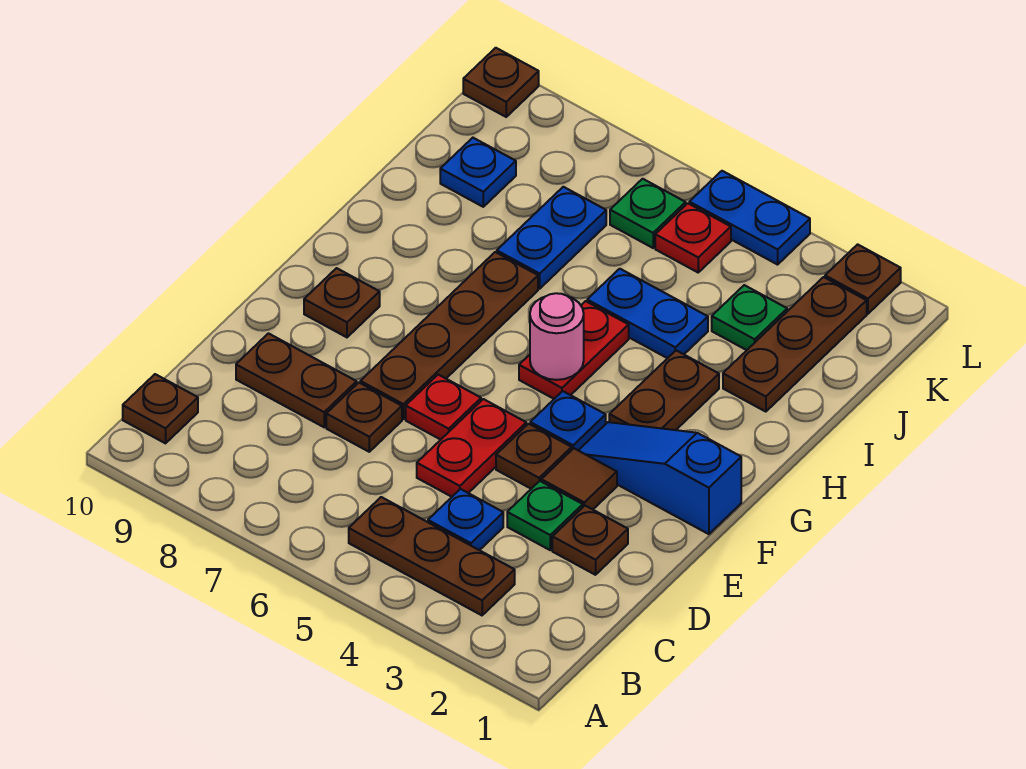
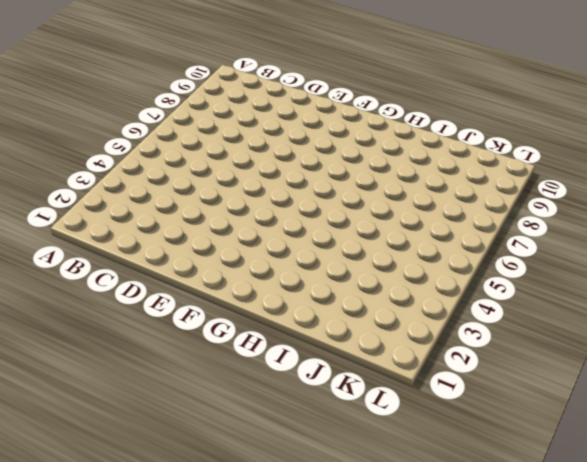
none -> brown plate B3:B5 level 1
none -> brown plate B10 level 1
none -> blue plate C4 level 1

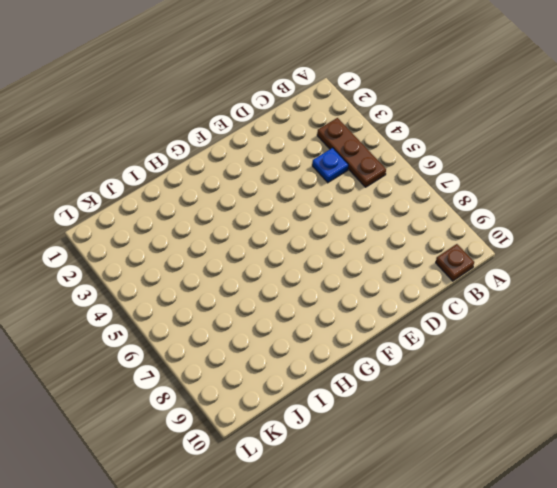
none -> brown plate D2 level 1
none -> green plate D3 level 1
none -> red plate D5:E5 level 1

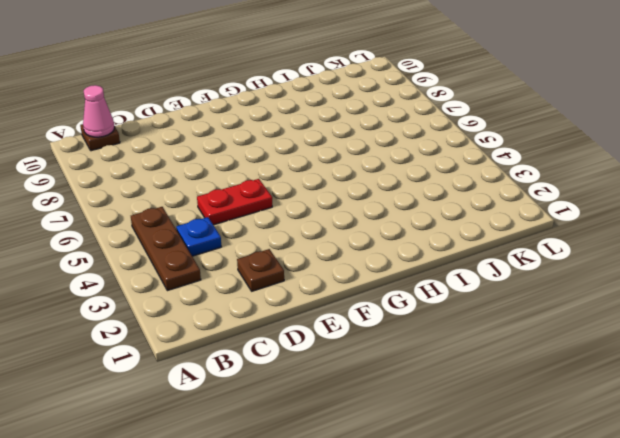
pink cone B10 level 2 -> none
none -> green plate D3 level 1
none -> brown plate D7 level 1
none -> brown plate D8:D9 level 1

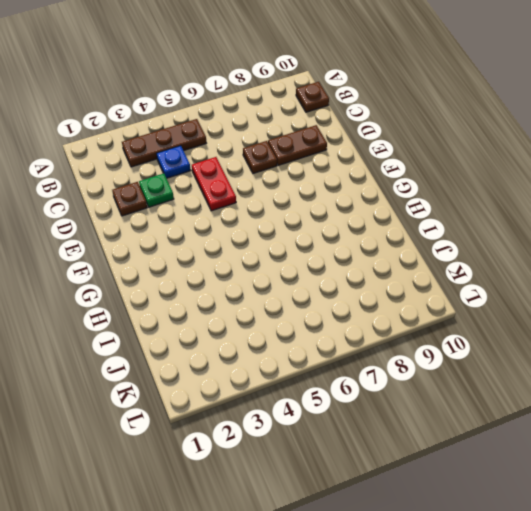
none -> brown tile E3 level 1
none -> brown plate E4 level 1
none -> red plate E6 level 1

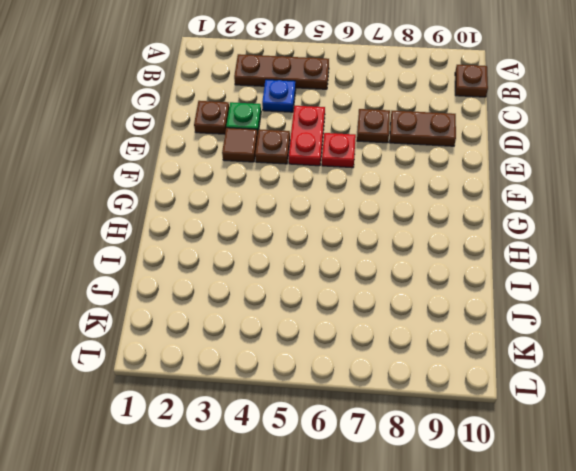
none -> brown plate E7:H7 level 1
none -> blue slope F1:F3 level 1 top 1
none -> blue plate F4 level 1

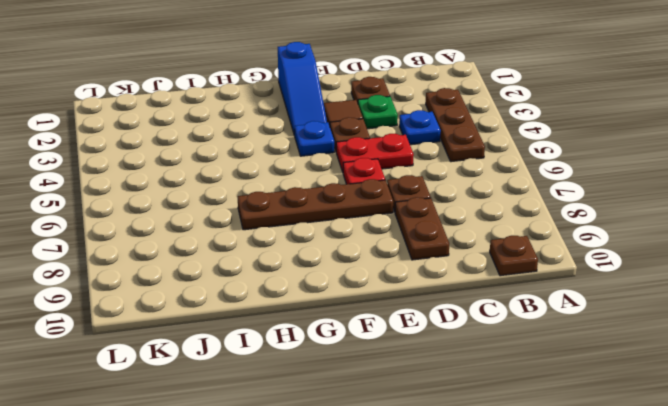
none -> brown plate F9 level 1
none -> brown plate G3:H3 level 1
none -> red plate G5:H5 level 1

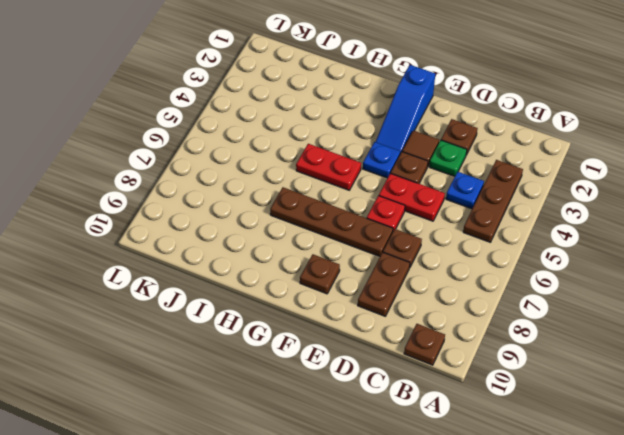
none -> brown plate G3:H3 level 1
none -> brown plate I2:K2 level 1
none -> blue plate I4:I5 level 1

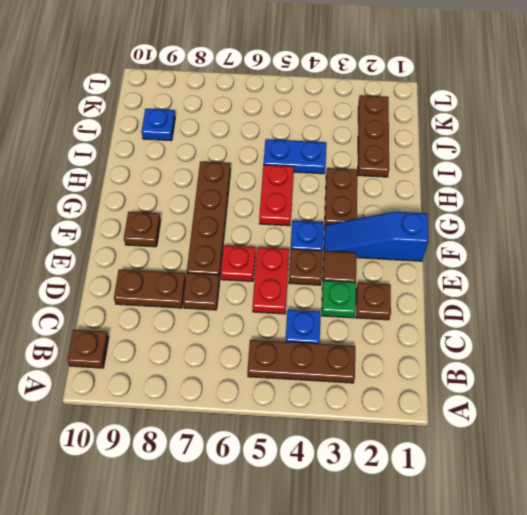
none -> blue plate I7:J7 level 1
none -> green plate J3 level 1
none -> red plate K5 level 1

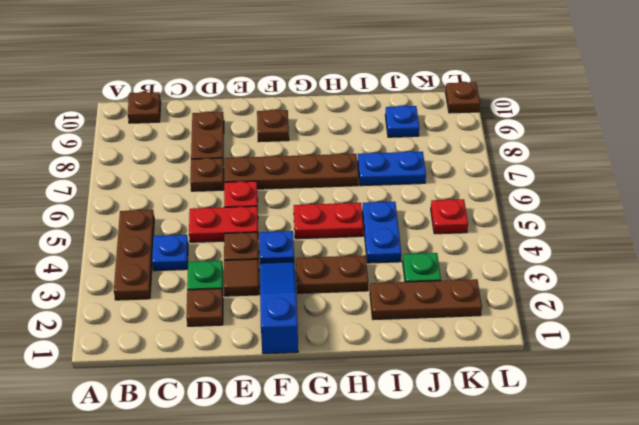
none -> green plate K6 level 1
none -> brown plate L2 level 1
none -> blue plate L4:L5 level 1

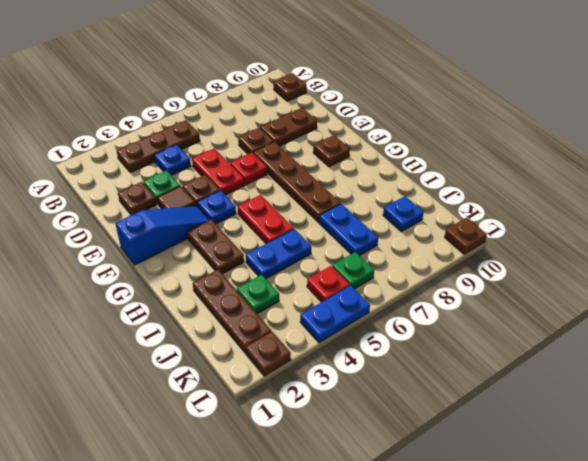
none -> pink round brick G5 level 2

